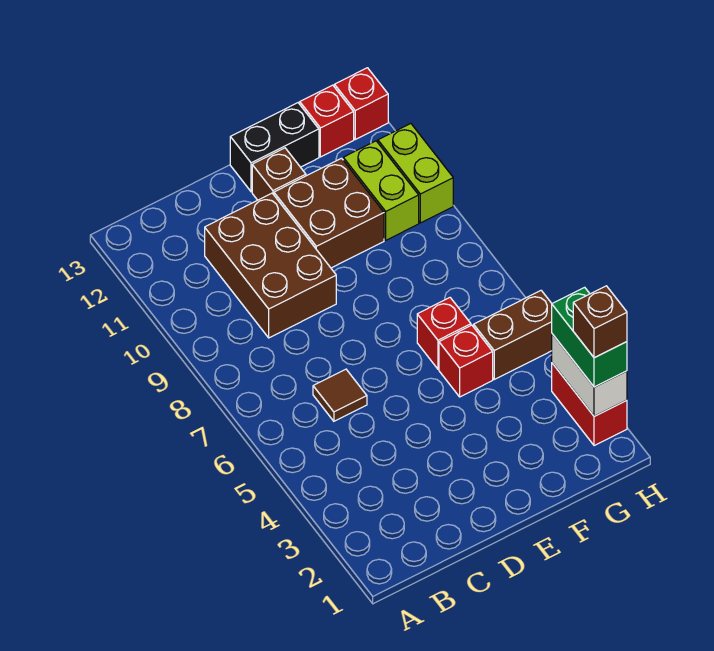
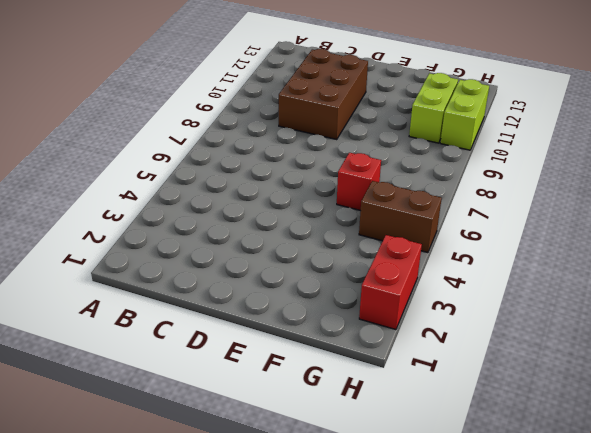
none -> brown tile C6 level 1
none -> brown brick E10:F11 level 1
none -> brown brick E12 level 1

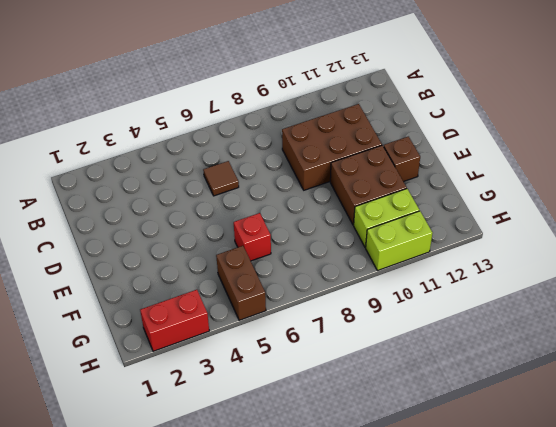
none -> black brick E13:F13 level 1
none -> red brick F5 level 1
none -> red brick G13 level 1

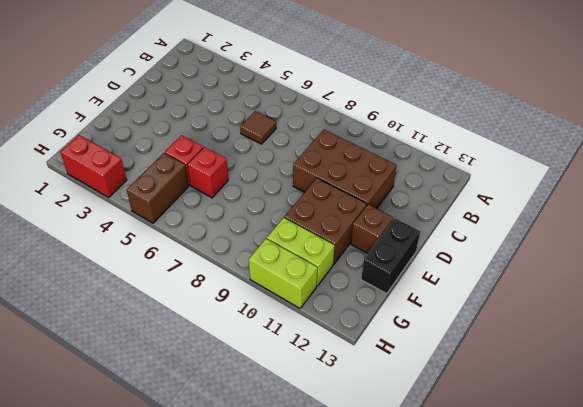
none -> red brick G13 level 1
none -> red brick H13 level 1
none -> white brick H2:H3 level 2

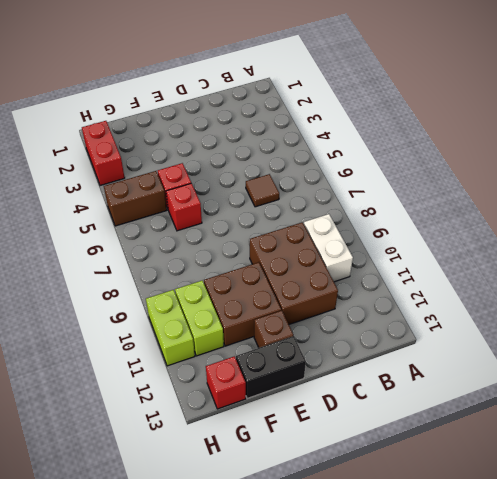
white brick B9:B10 level 1 -> white brick H2:H3 level 2
none -> red brick H13 level 1
none -> green brick H2:H3 level 3
none -> brown brick H2 level 4

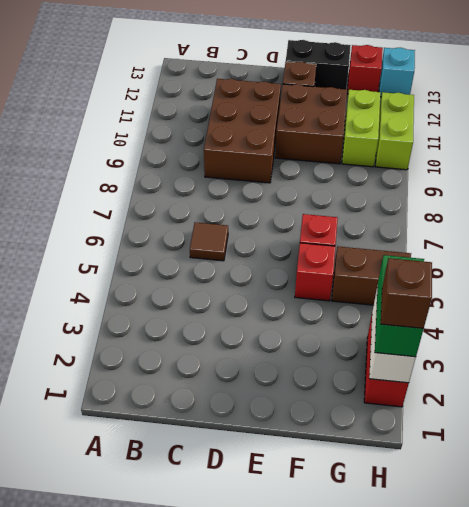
cyan brick H13 level 1 -> red brick H13 level 1

